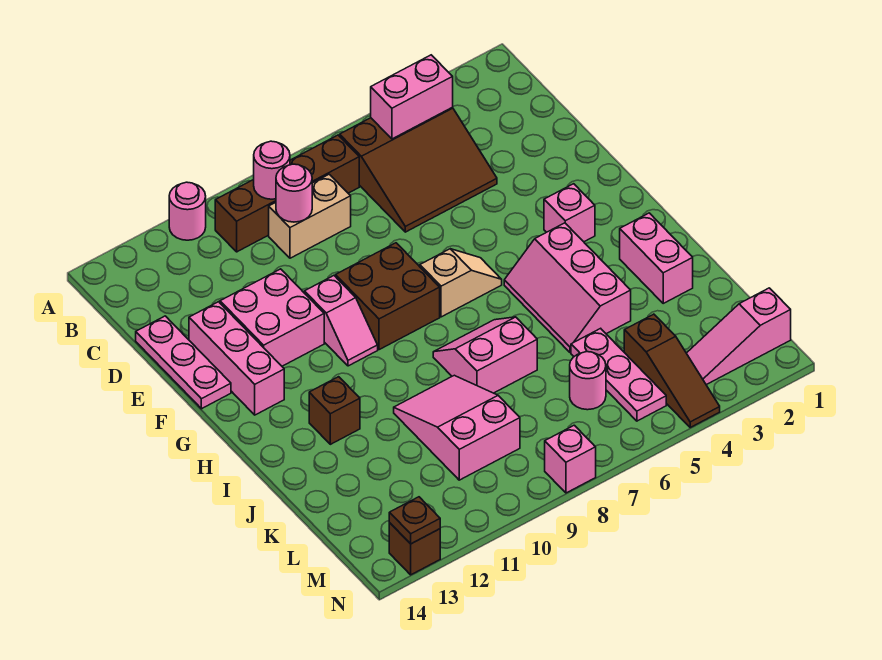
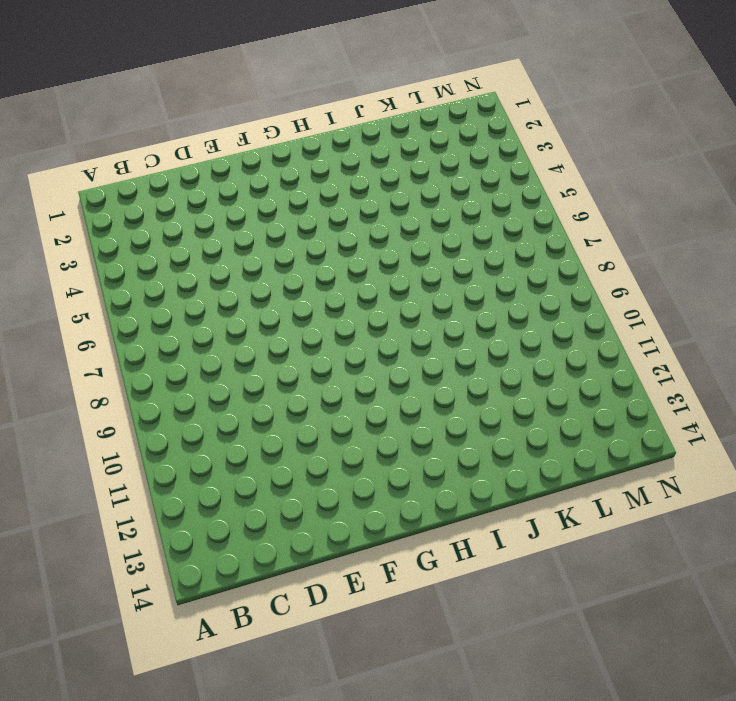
none -> pink round brick A11 level 1
none -> brown slope B4:D6 level 1 top B
none -> brown brick B7:B10 level 1

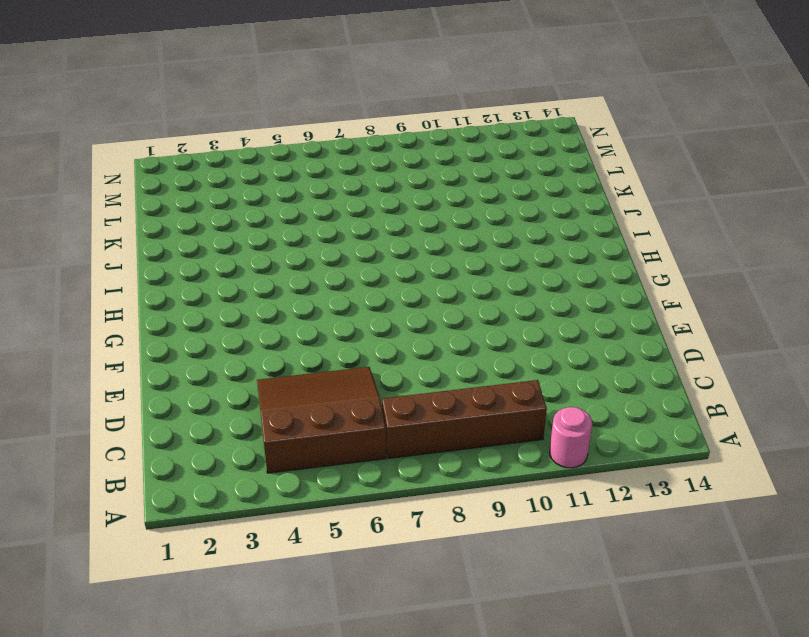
none -> tan brick C8:C9 level 1
none -> pink plate D14:F14 level 1
none -> pink brick E11:F12 level 1

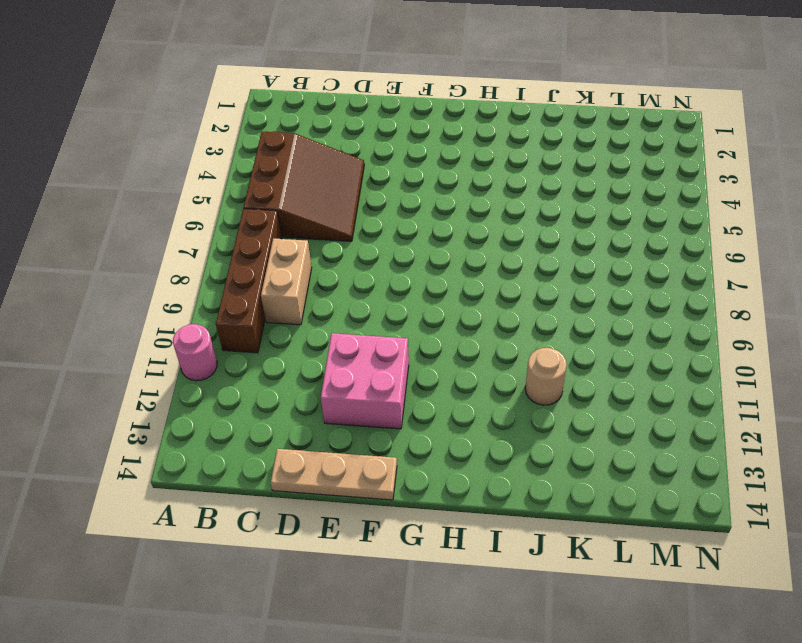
tan plate D14:F14 level 1 -> pink plate D14:F14 level 1
tan round brick J11 level 1 -> none
none -> pink brick E13:G13 level 1
none -> brown brick F8:G9 level 1
none -> pink slope F10:G10 level 1 top F

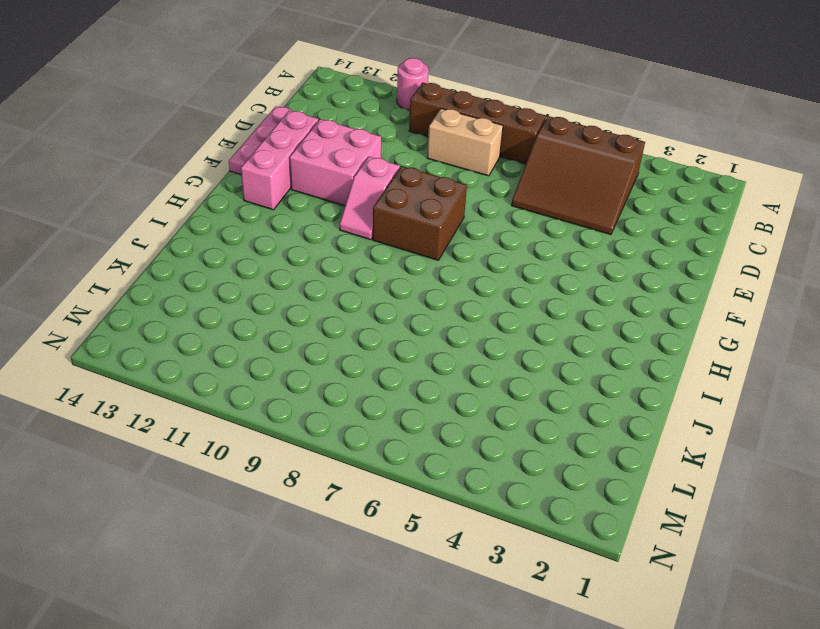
none -> pink brick G3 level 1
none -> tan slope G6:G7 level 1 top 7
none -> pink slope H4:J5 level 1 top 4

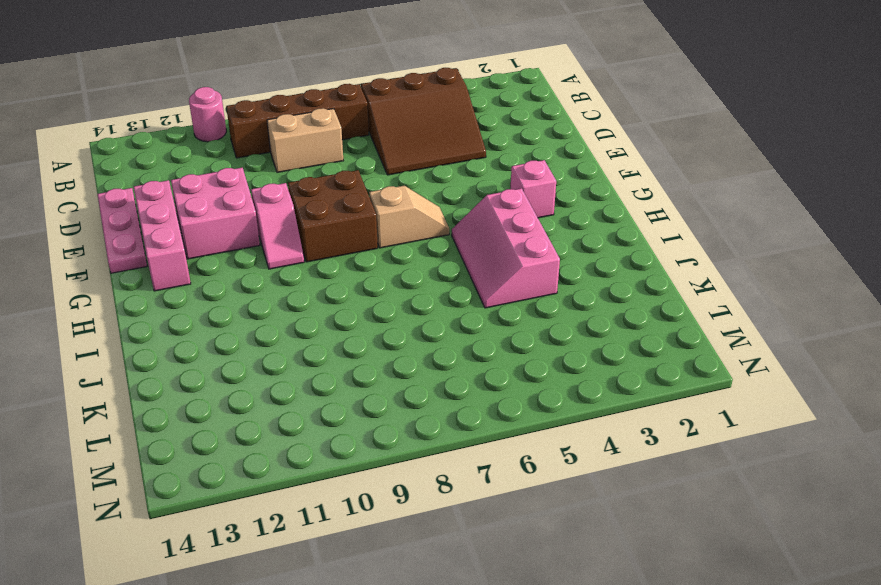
none -> pink brick I2:J2 level 1
none -> pink slope I7:J8 level 1 top J
none -> brown brick I12 level 1

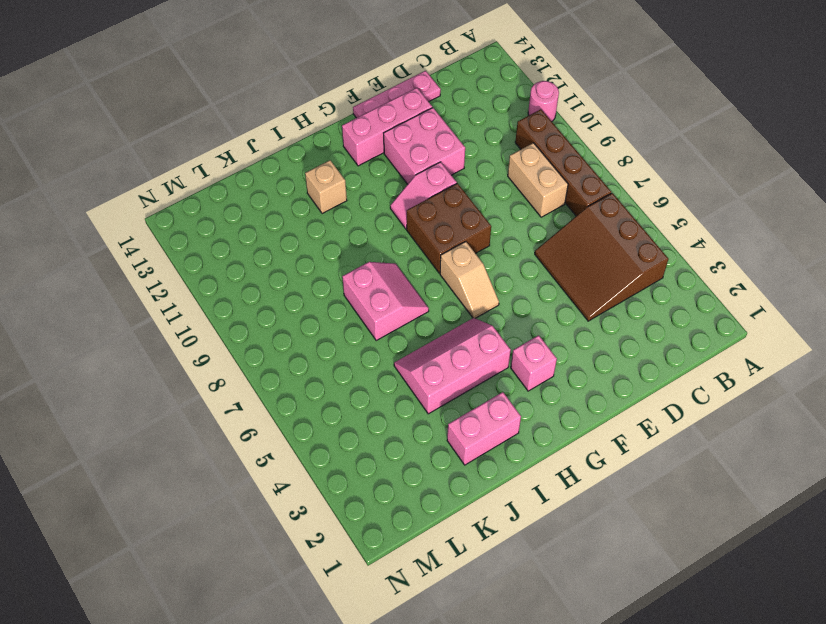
tan brick I12 level 1 -> brown brick I12 level 1
none -> pink slope J9:L10 level 1 top L
none -> pink plate K5:M5 level 1
none -> brown slope L4:N4 level 1 top L

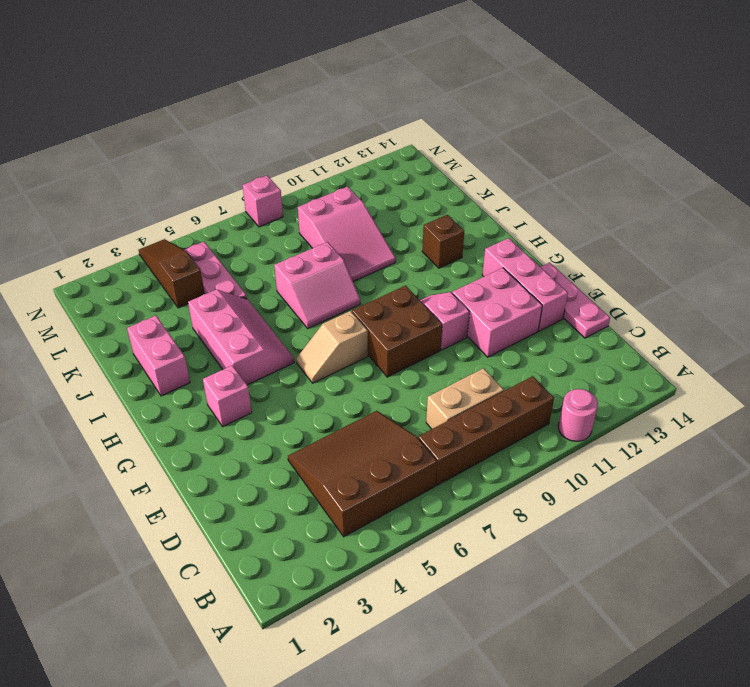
none -> pink round brick L6 level 1
none -> pink slope M1:M3 level 1 top 1
none -> brown brick N13 level 1

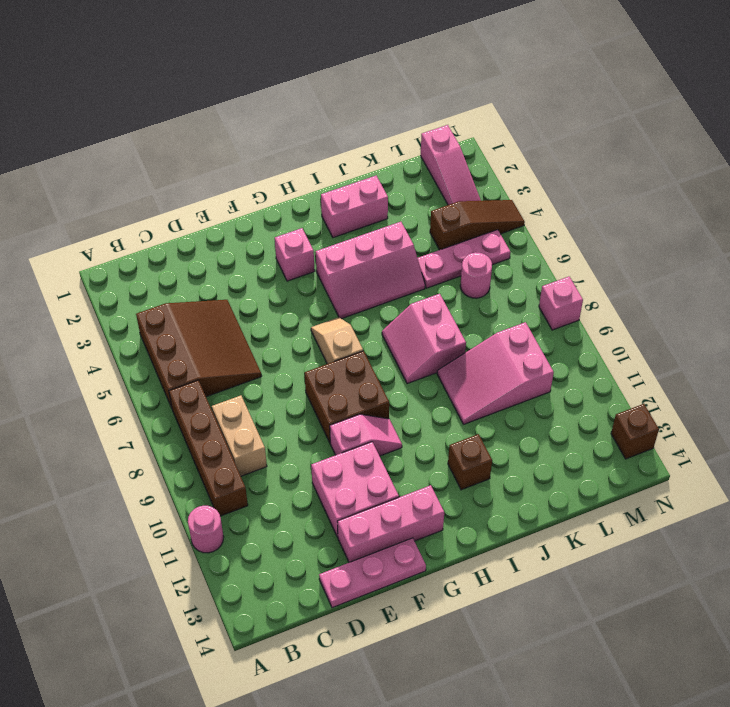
none -> pink brick B4:B5 level 2
none -> pink round brick B9 level 2
none -> pink round brick C9 level 2

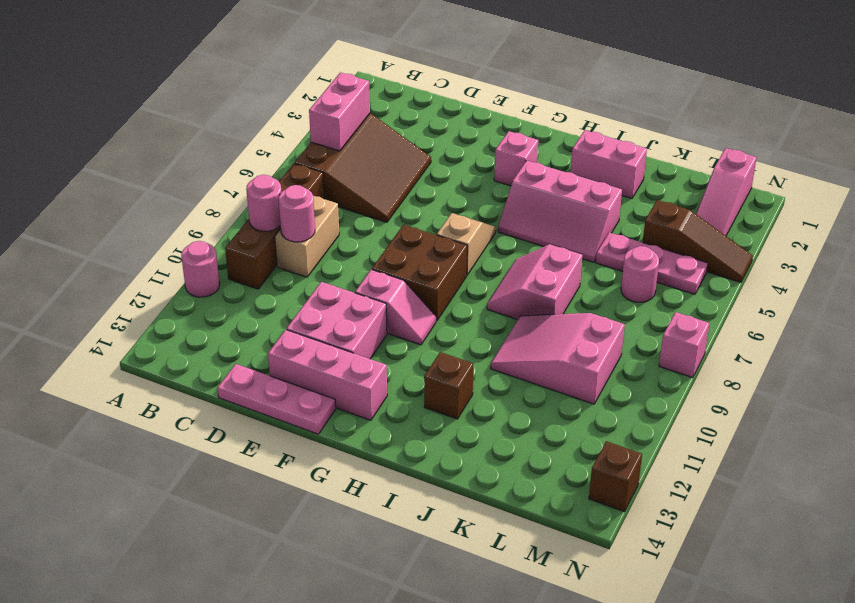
none -> brown plate N13 level 2

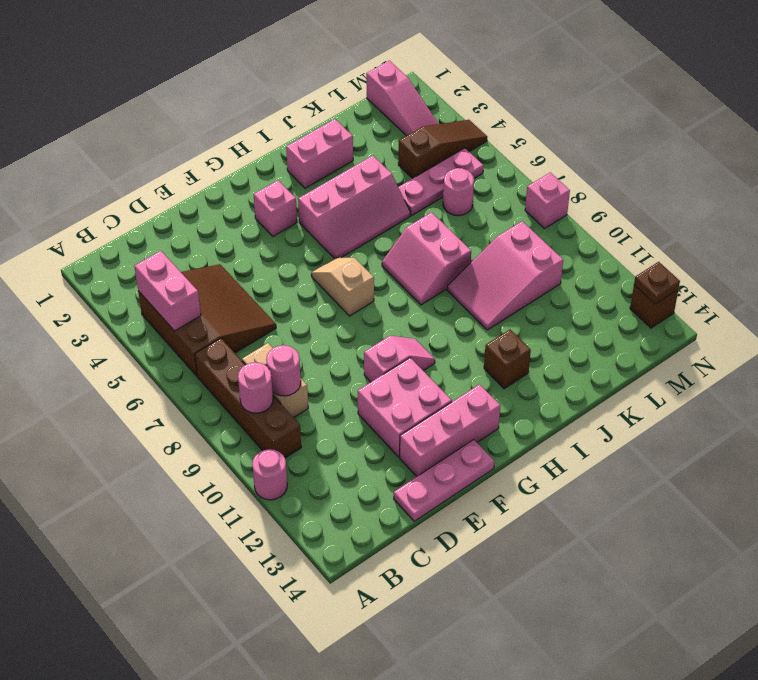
none -> brown brick F8:G9 level 1

